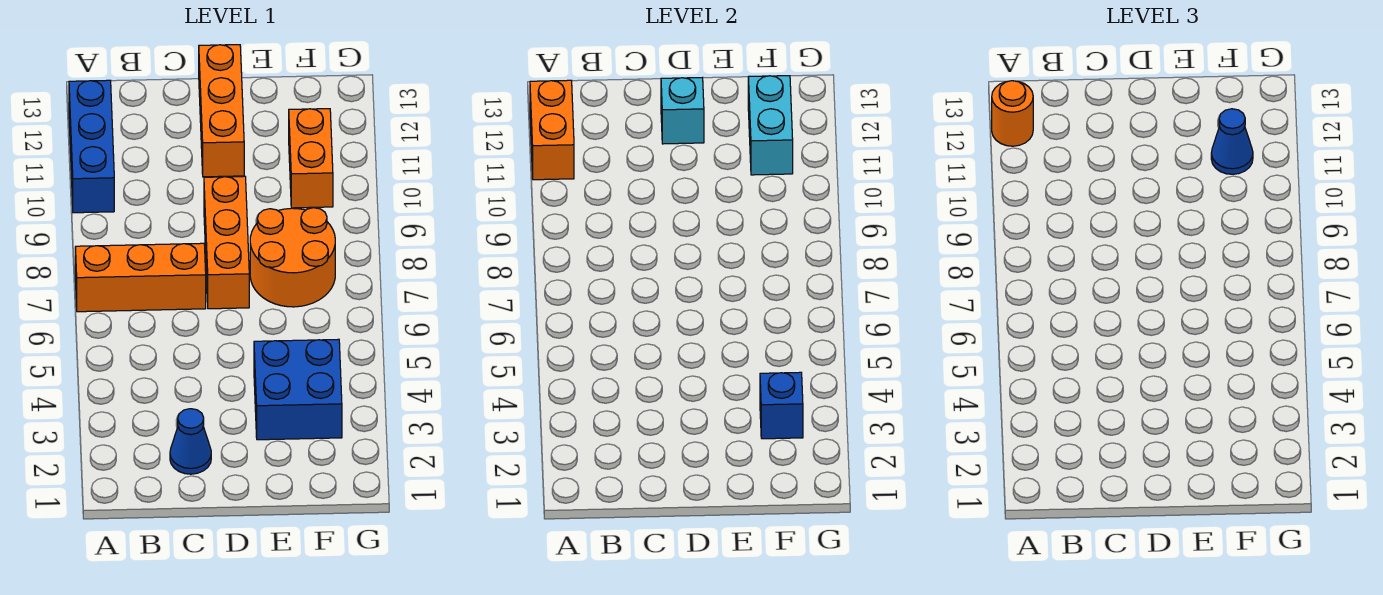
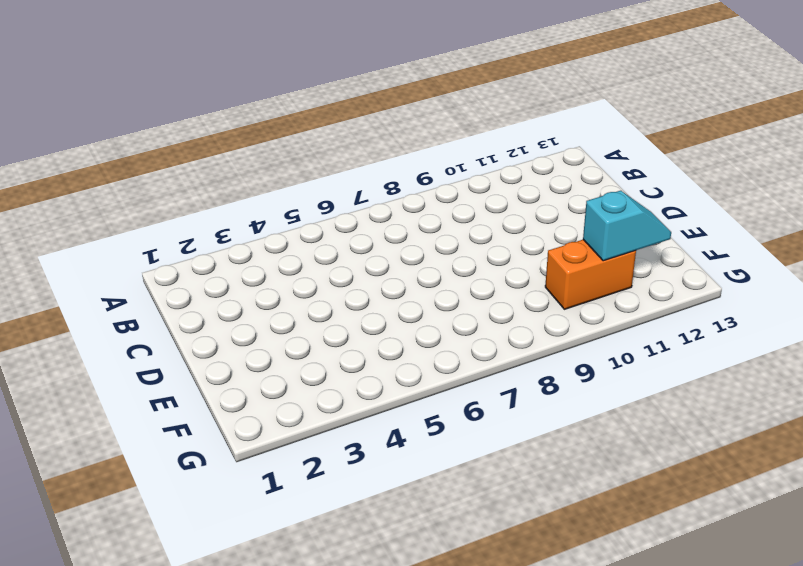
cyan slope F11:F12 level 2 top 11 -> cyan brick F11:F12 level 2
none -> orange brick A7:C7 level 1
none -> blue brick A10:A12 level 1
none -> blue cone C2 level 1

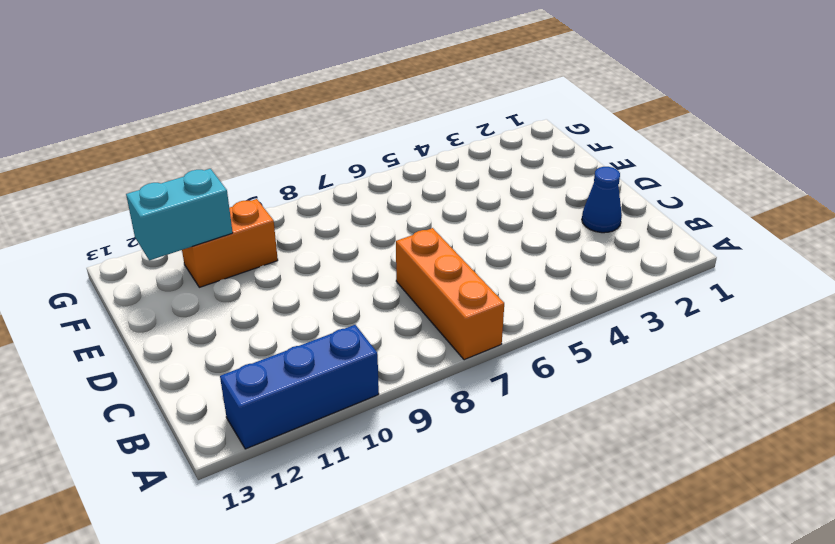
none -> orange brick D7:D9 level 1
none -> orange brick D11:D13 level 1
none -> blue brick E3:F4 level 1

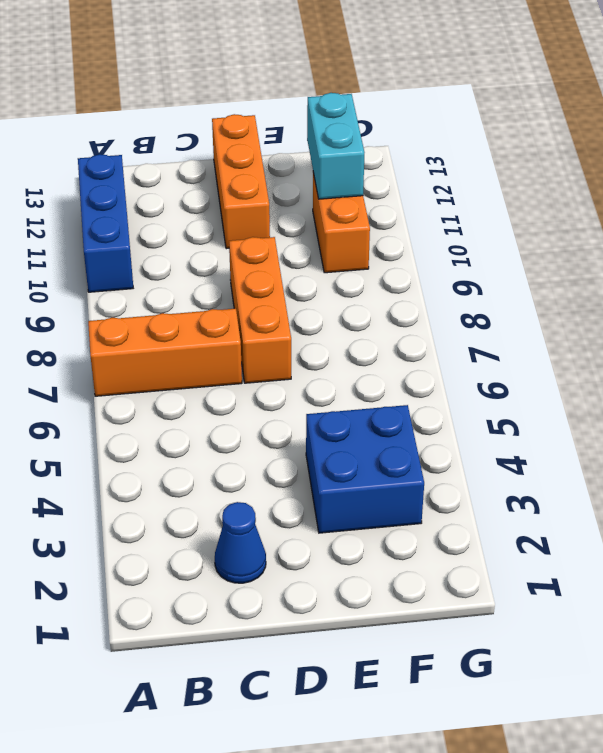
none -> orange round brick E7:F8 level 1
none -> orange brick A11:A12 level 2
none -> cyan brick D12 level 2

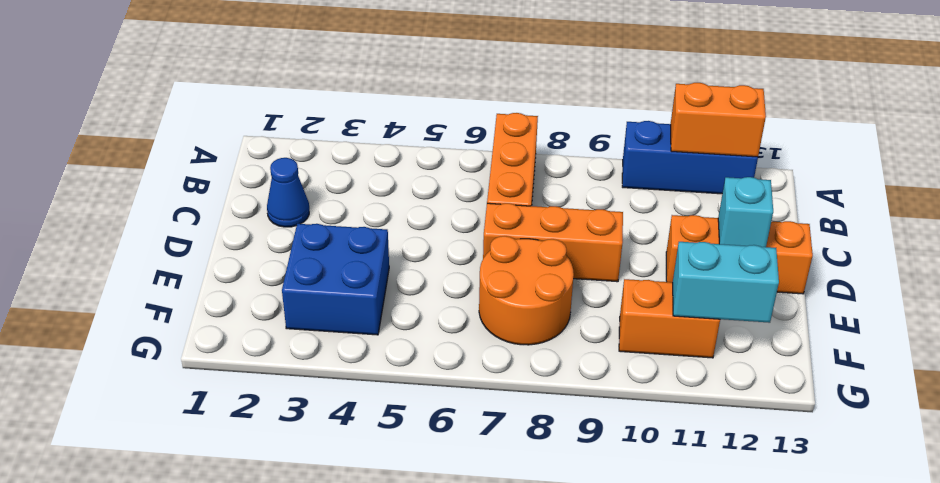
none -> blue brick F3 level 2
none -> orange round brick A12 level 3
none -> blue cone F11 level 3

